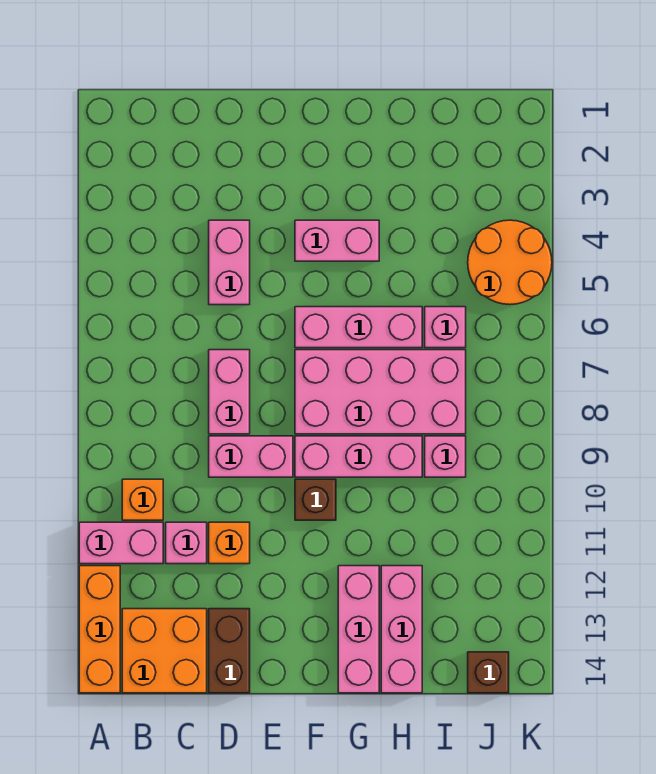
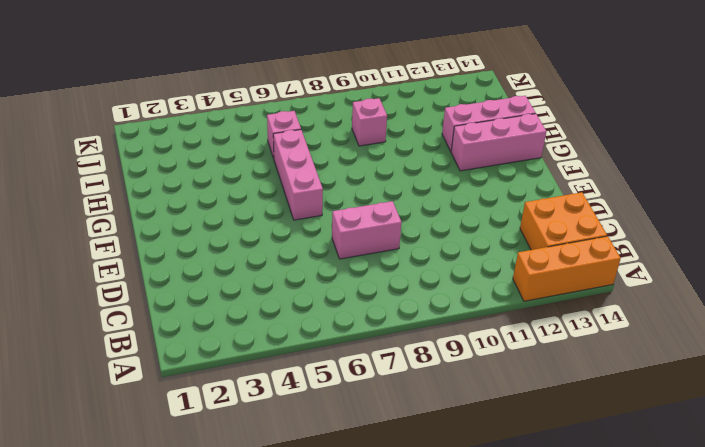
none -> pink brick A11:B11 level 1
none -> orange brick B10 level 1
none -> pink brick C11 level 1

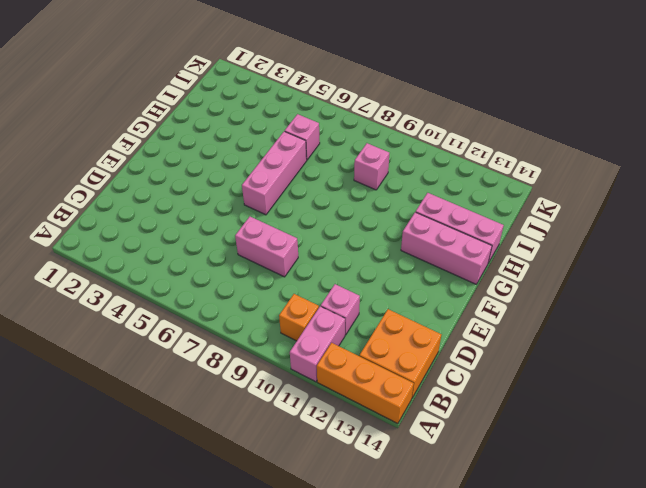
none -> pink brick D4:D5 level 1
none -> pink brick D9:E9 level 1
none -> orange brick D11 level 1

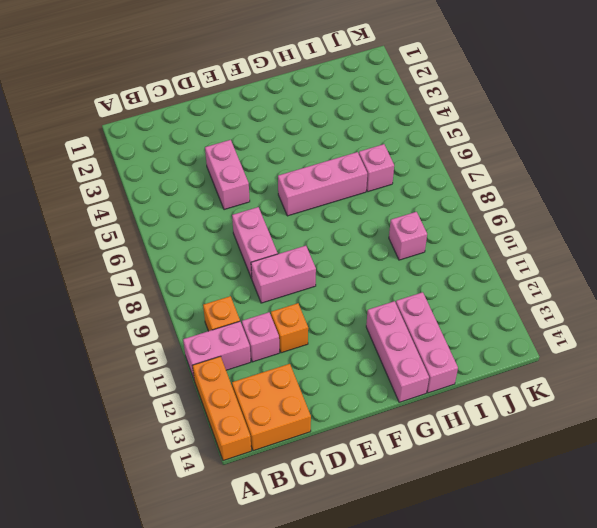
none -> brown brick D13:D14 level 1
none -> pink brick F4:G4 level 1
none -> pink brick F7:I8 level 1

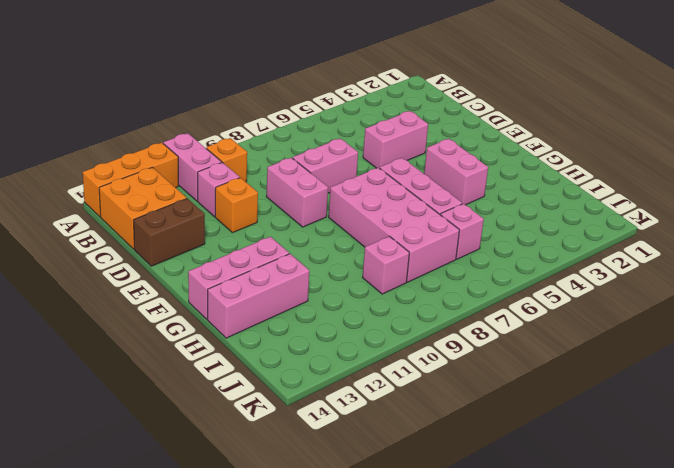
none -> pink brick F9:H9 level 1
none -> brown brick F10 level 1
none -> orange round brick J4:K5 level 1

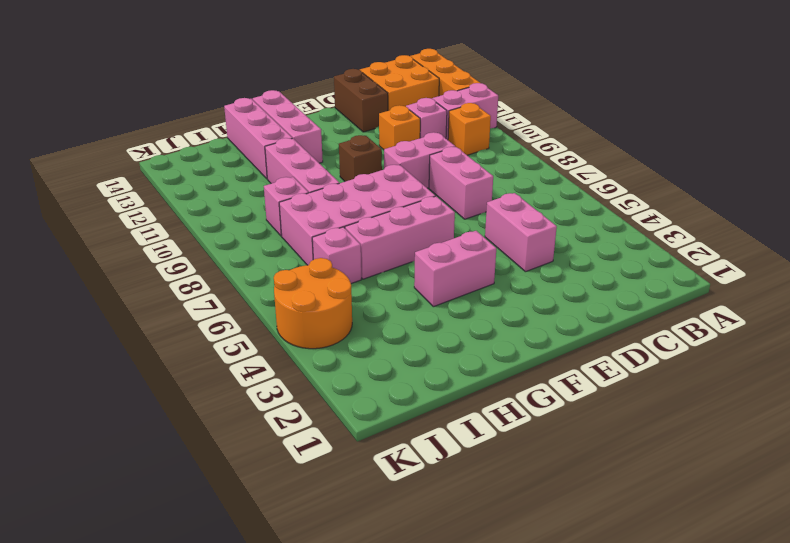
pink brick H9:H11 level 1 -> pink brick F9:H9 level 1
none -> brown brick J14 level 1

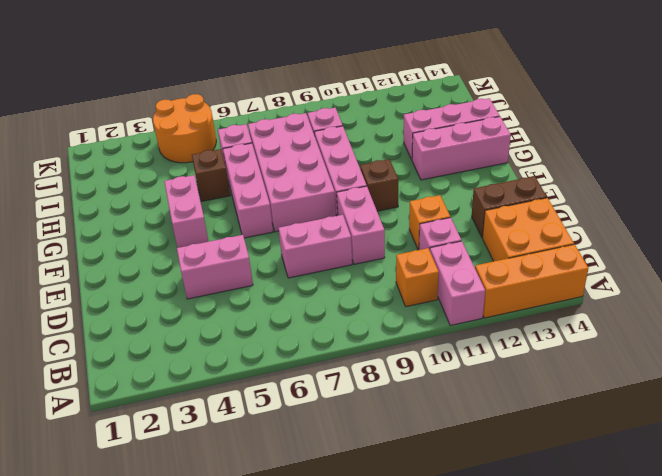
brown brick H5 level 1 -> brown brick J14 level 1

